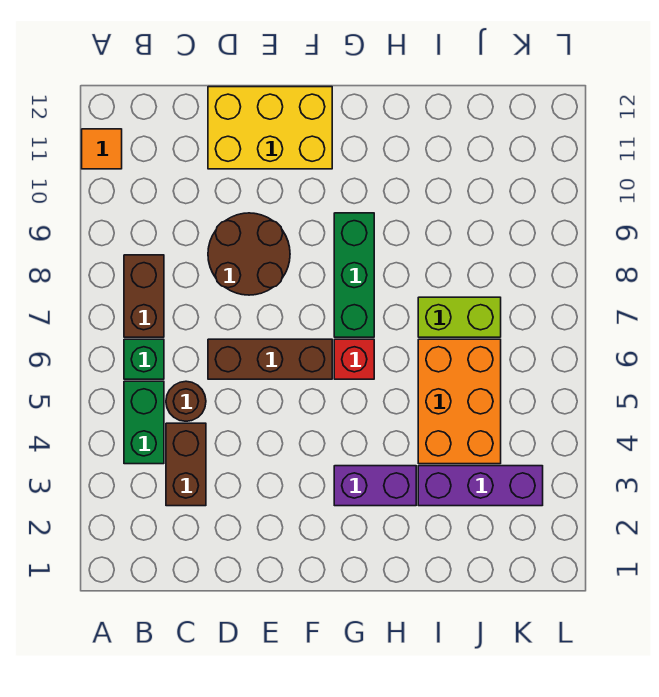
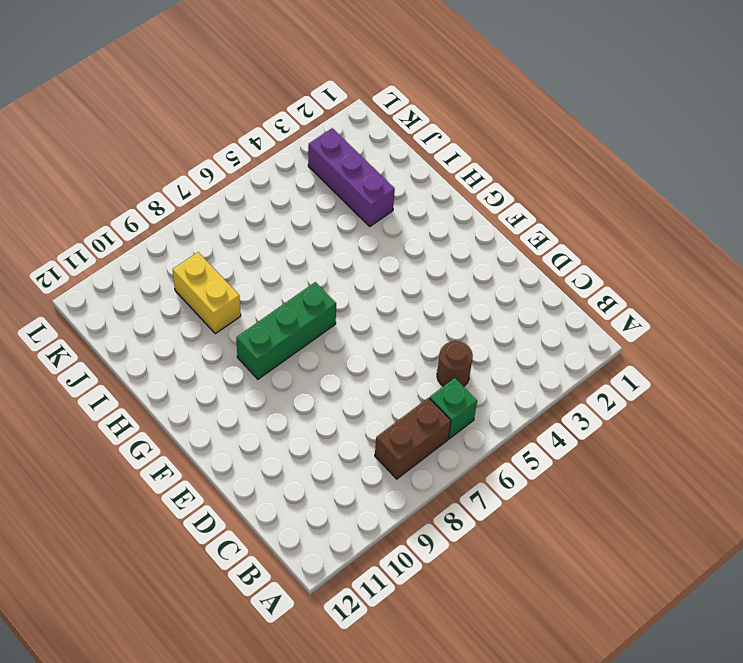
yellow brick I9:J9 level 1 -> none
none -> orange tile A11 level 1
none -> green brick B4:B5 level 1
none -> brown brick C3:C4 level 1

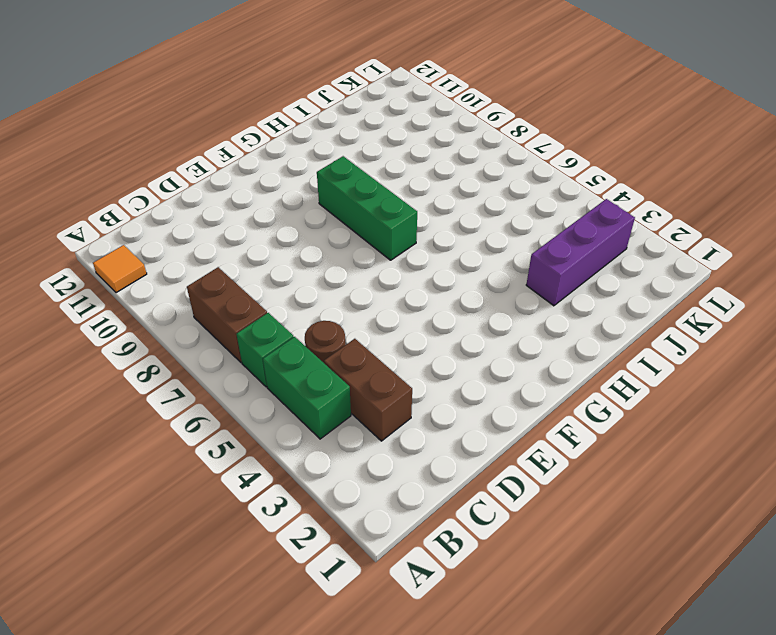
none -> brown brick D6:F6 level 1
none -> brown round brick D8:E9 level 1
none -> yellow brick D11:F12 level 1

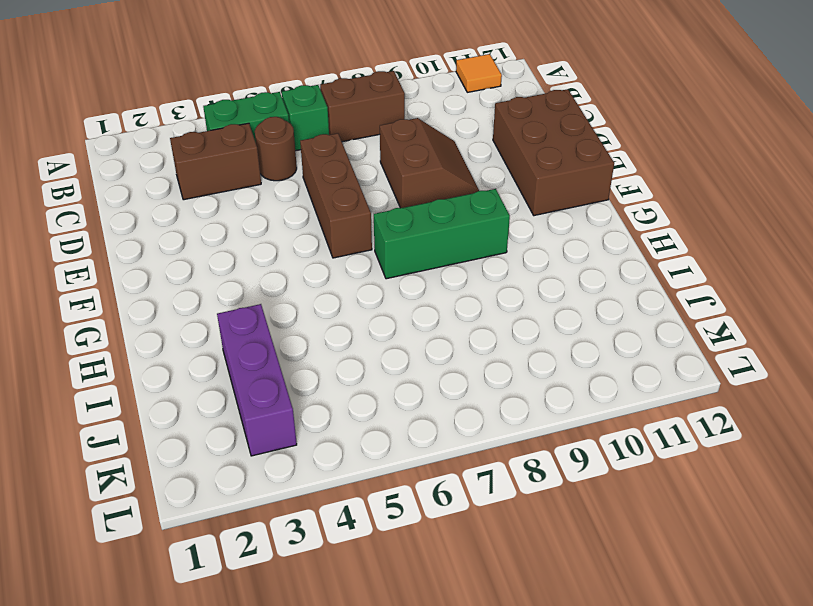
brown slope D8:E9 level 1 top 8 -> brown round brick D8:E9 level 1
brown brick D11:F12 level 1 -> yellow brick D11:F12 level 1
none -> purple brick G3:H3 level 1
none -> red brick G6 level 1
none -> orange brick I4:J6 level 1

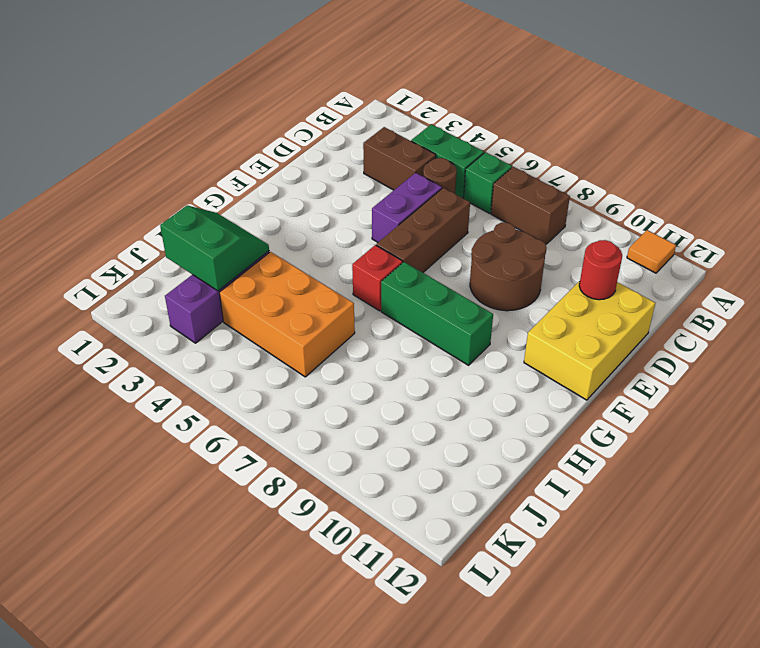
purple brick D5:E5 level 1 -> purple brick G3:H3 level 1
red round brick D11 level 2 -> none
green slope I2:J3 level 2 top J -> none
none -> lime brick I7:J7 level 1

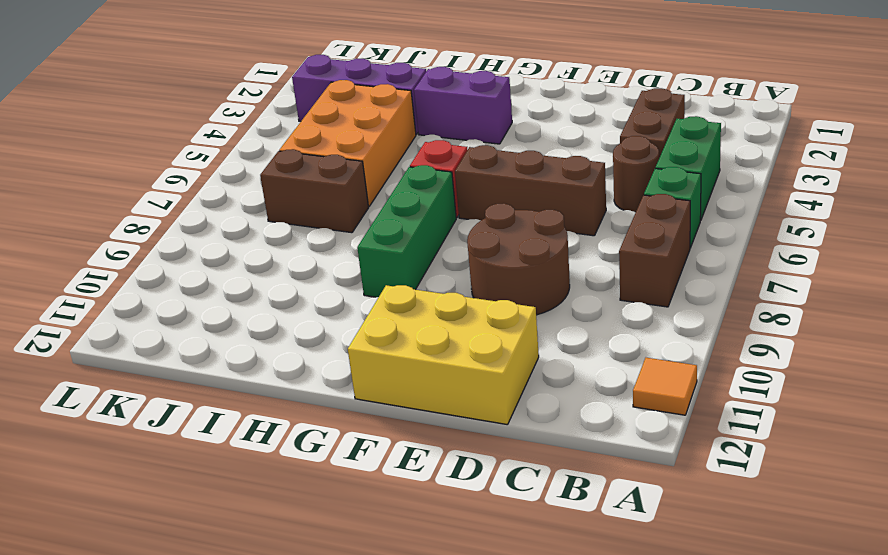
brown brick I7:J7 level 1 -> lime brick I7:J7 level 1

